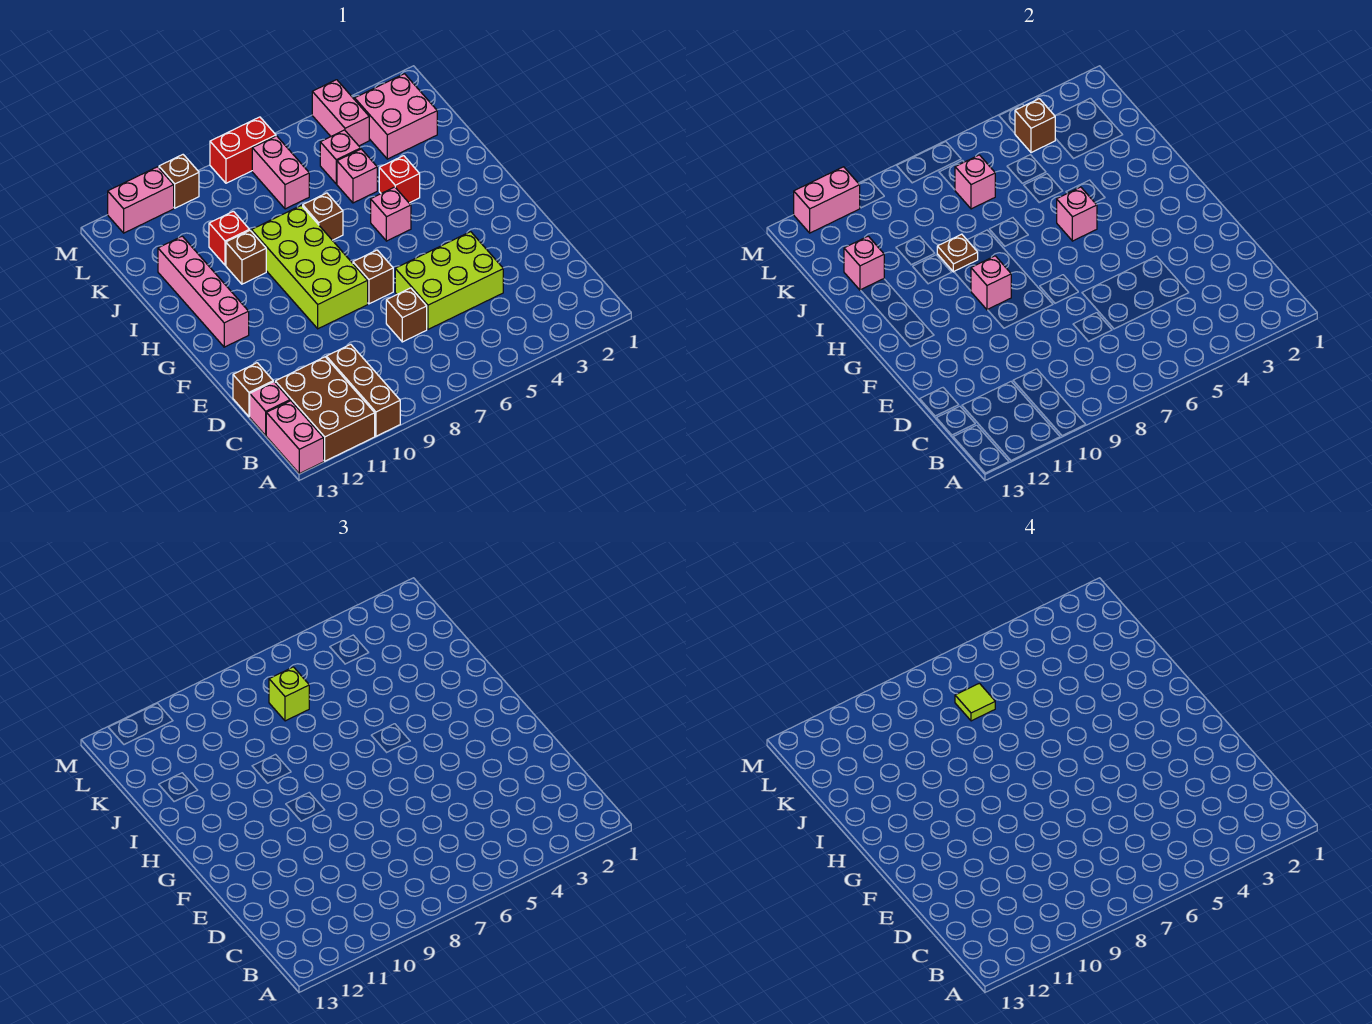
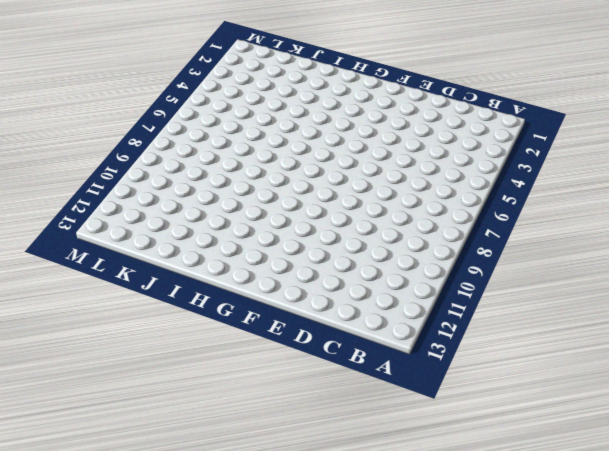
none -> brown brick A10:C10 level 1
none -> brown brick A11:C12 level 1
none -> pink brick A13:B13 level 1
none -> pink brick C13 level 1

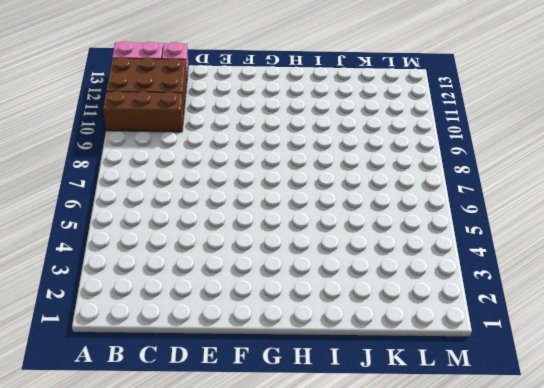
none -> lime brick D4:E6 level 1
none -> brown brick D7 level 1
none -> brown brick D13 level 1
none -> brown brick F7 level 1

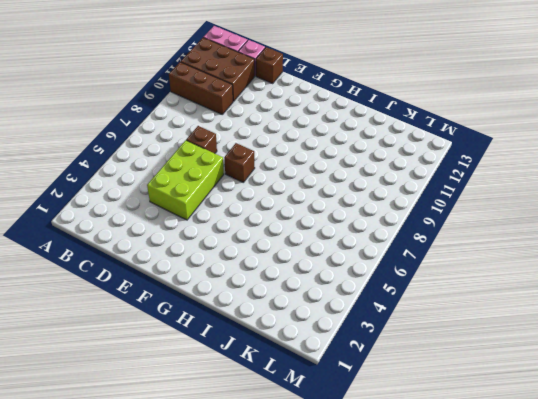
none -> lime brick F8:I9 level 1
none -> pink brick G12:J12 level 1
none -> pink brick H5 level 1
none -> red brick I4 level 1

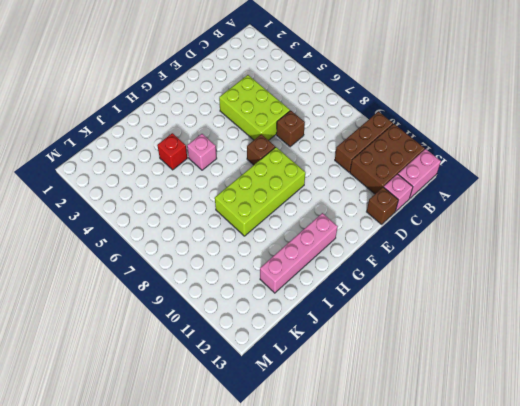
none -> brown brick I7 level 1
none -> brown brick I10 level 1
none -> pink brick J5 level 1
none -> red brick J10 level 1

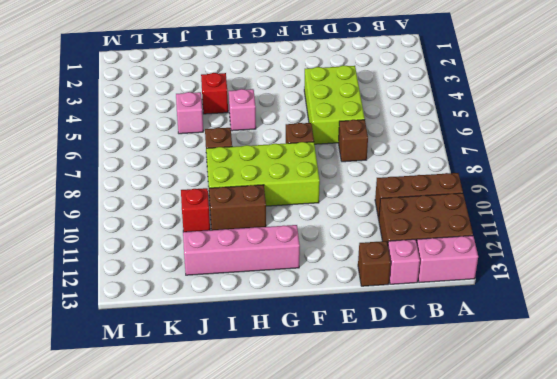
brown brick H10:I10 level 1 -> brown brick I10 level 1
none -> pink brick K2:L3 level 1
none -> pink brick K5 level 1
none -> pink brick K7:L7 level 1
none -> pink brick L4:M4 level 1

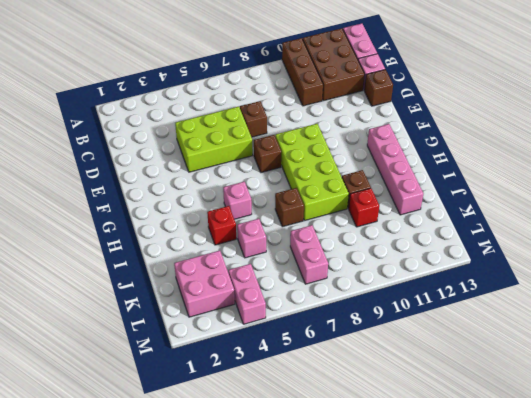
none -> pink brick K5 level 1
none -> red brick M7:M8 level 1
none -> brown brick M10 level 1
none -> pink brick M11:M12 level 1

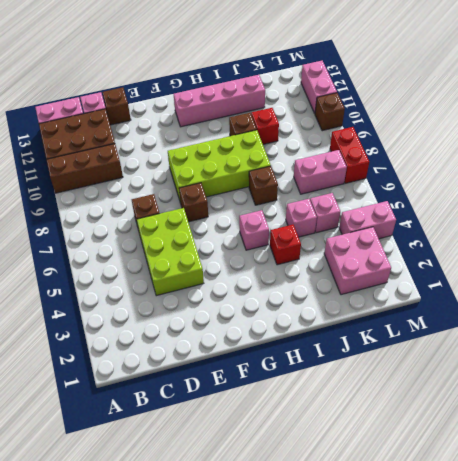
none -> pink brick G9 level 2
none -> pink brick H5 level 2
none -> brown plate I9 level 2
none -> pink brick J12 level 2

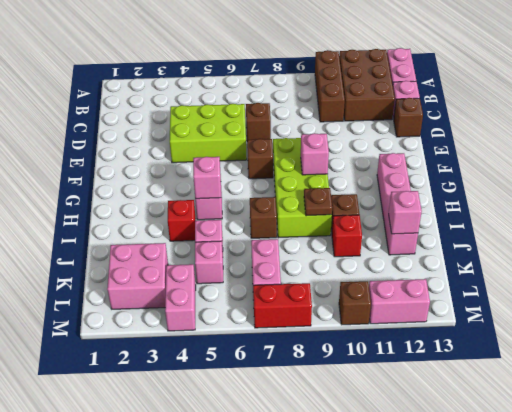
none -> pink brick K7 level 2
none -> brown brick L4 level 2
none -> pink brick M11:M12 level 2
none -> lime brick K7 level 3

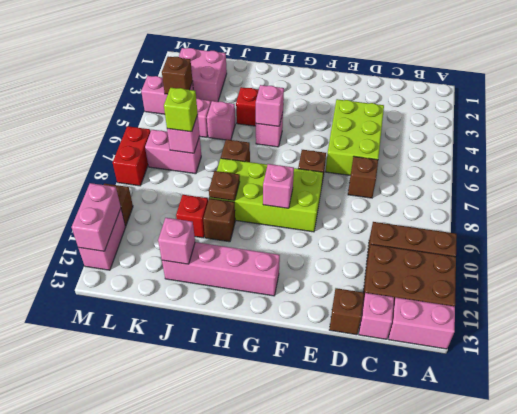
none -> lime tile K7 level 4

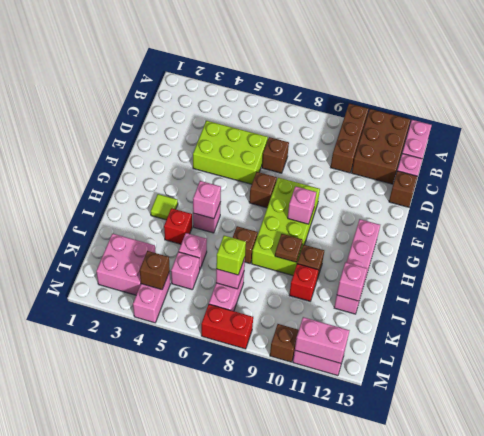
lime tile H3 level 1 -> lime tile K7 level 4

